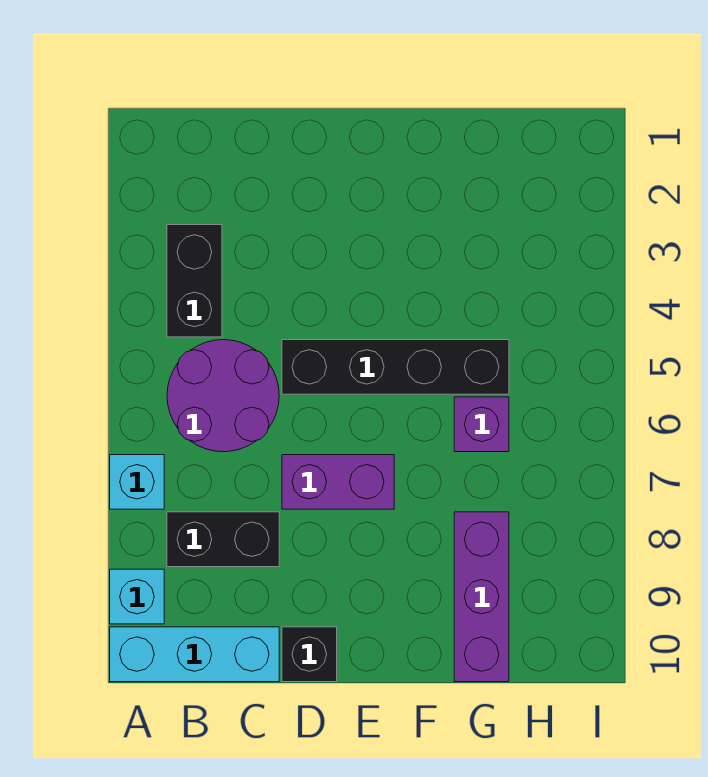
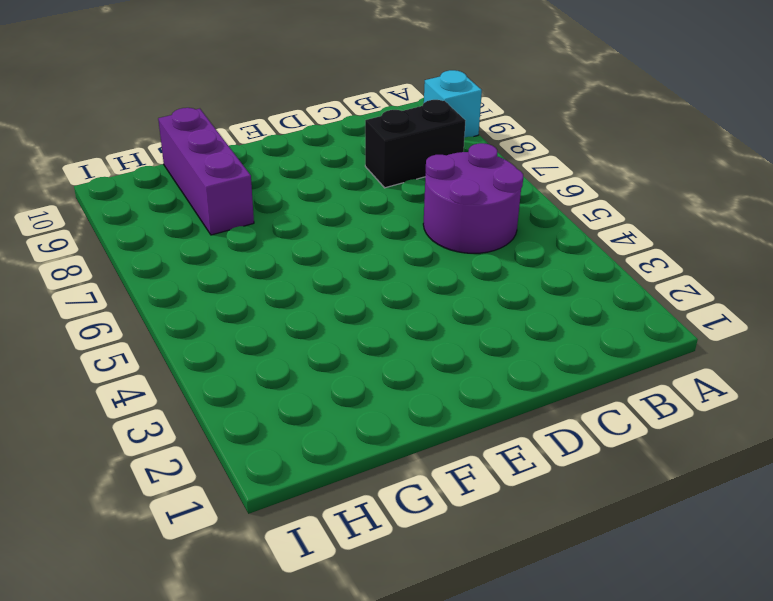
none -> cyan brick A7 level 1
none -> cyan brick A10:C10 level 1

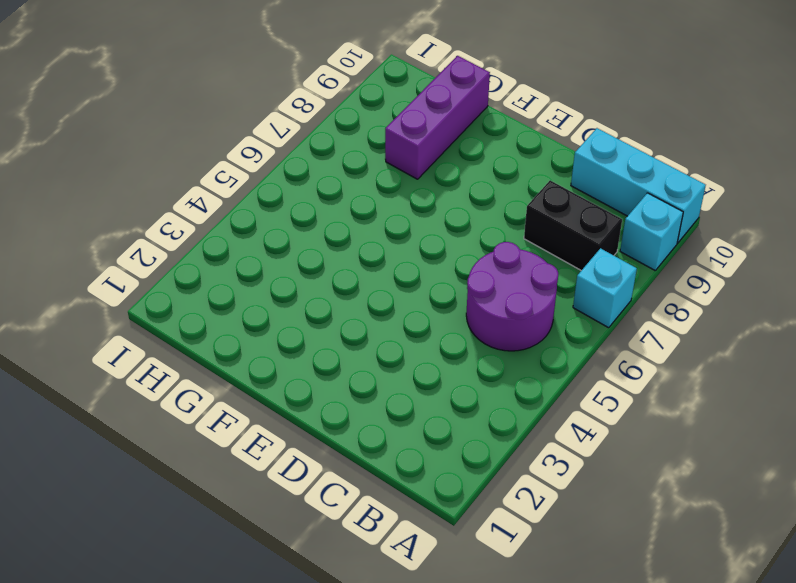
none -> black brick B3:B4 level 1
none -> black brick D5:G5 level 1

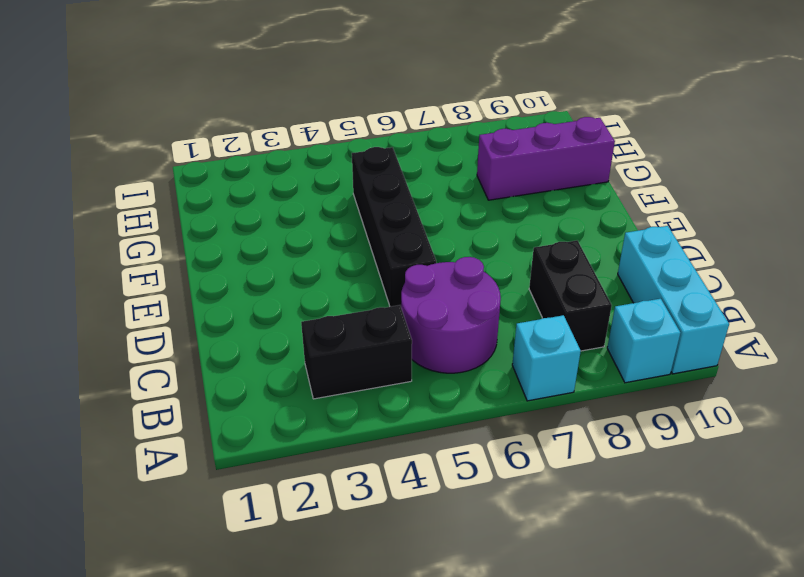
none -> purple brick D7:E7 level 1
none -> black brick D10 level 1

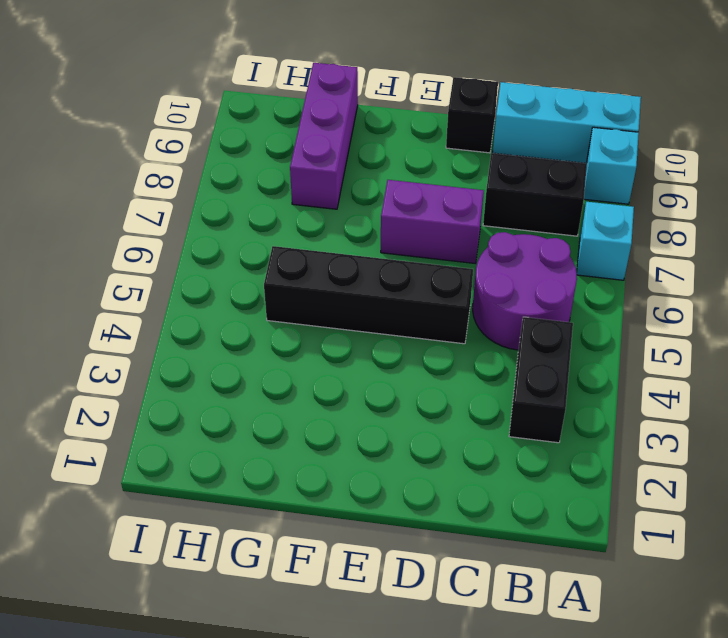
none -> purple brick G6 level 1

